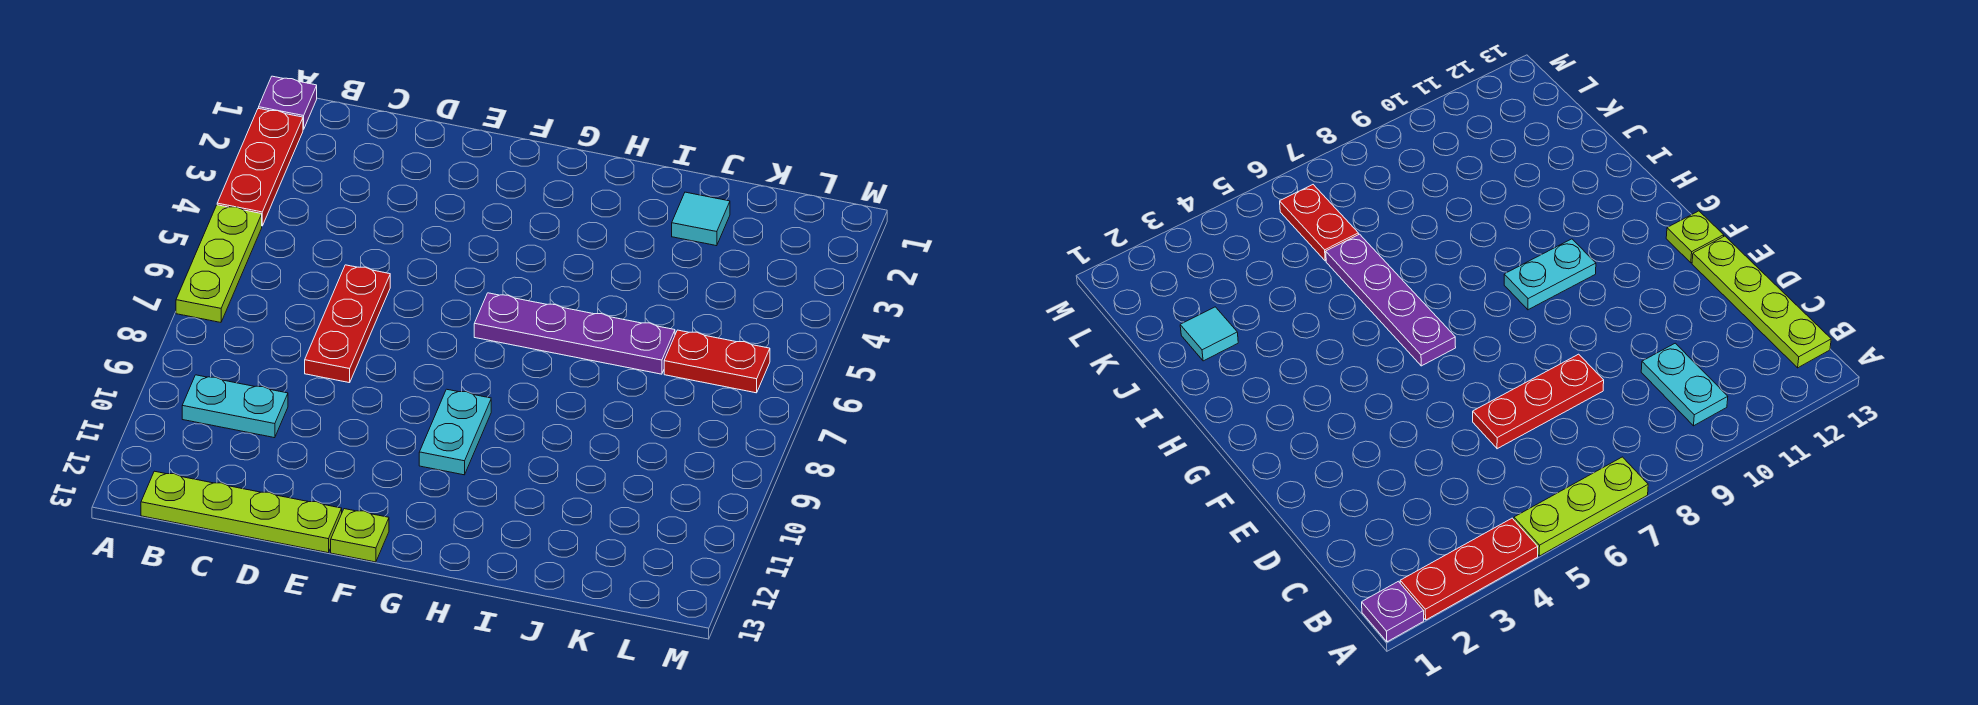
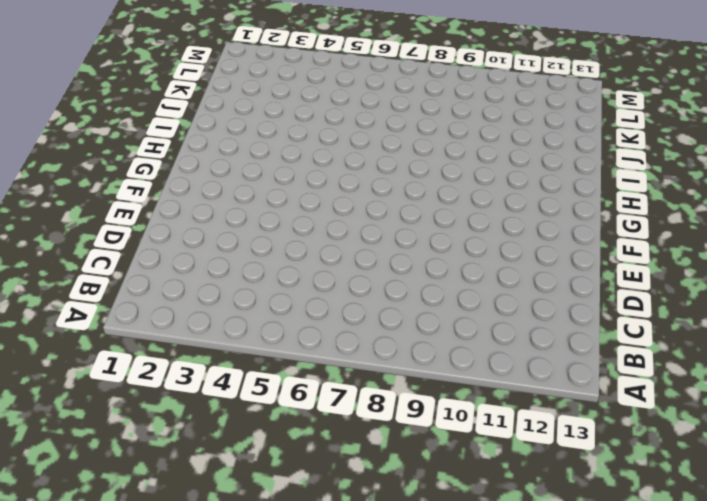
none -> purple plate A1 level 1
none -> red plate A2:A4 level 1

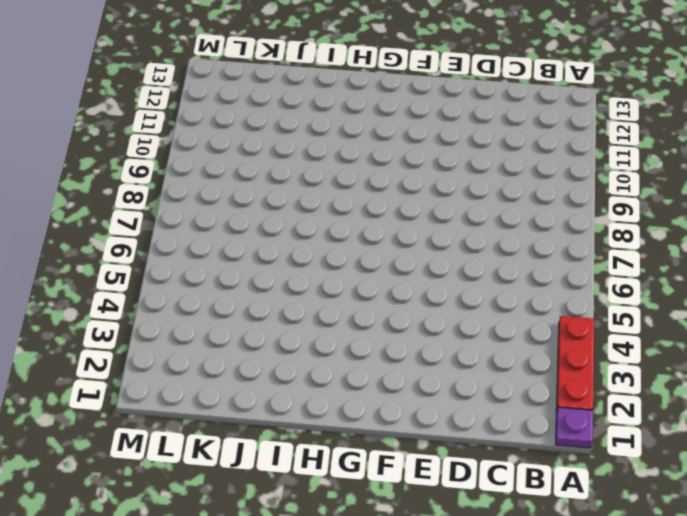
none -> lime plate A5:A7 level 1
none -> cyan plate B10:C10 level 1

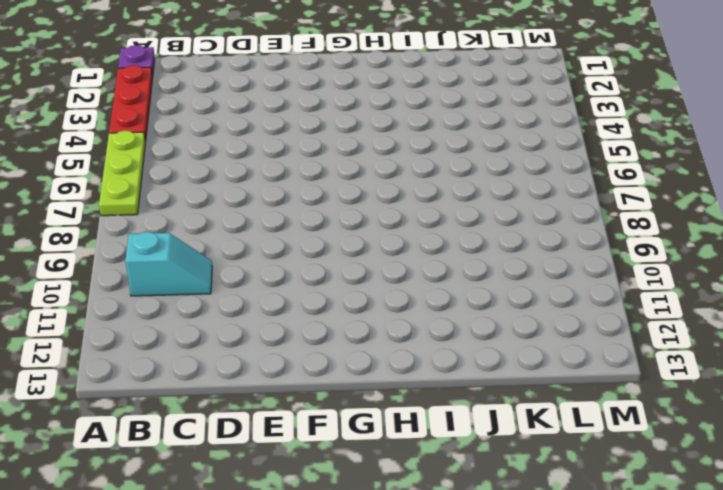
cyan slope B10:C10 level 1 top B -> cyan plate B10:C10 level 1
none -> lime plate B13:E13 level 1
none -> red plate D6:D8 level 1

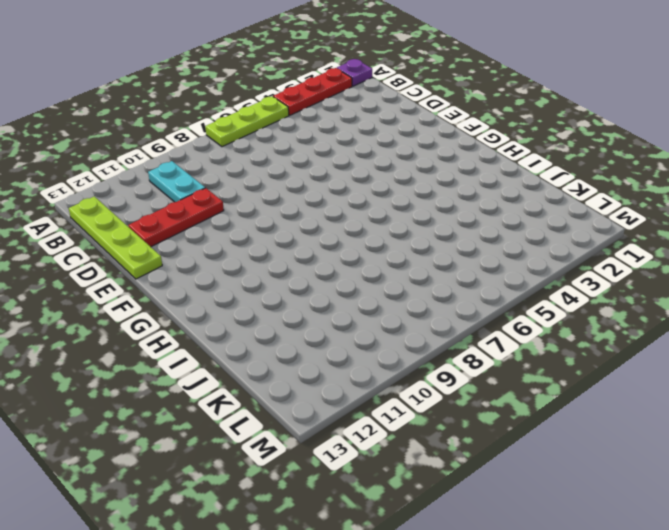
red plate D10:D12 level 1 -> red plate D6:D8 level 1
none -> lime plate F13 level 1
none -> purple plate G6:J6 level 1

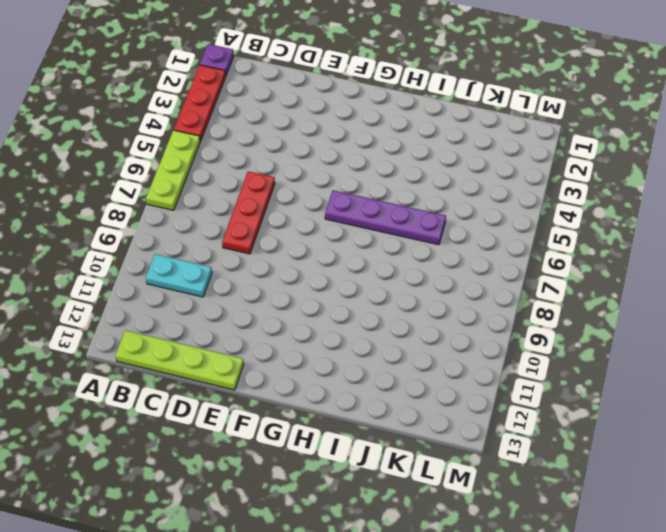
none -> lime plate F13 level 1
none -> cyan plate G9:G10 level 1

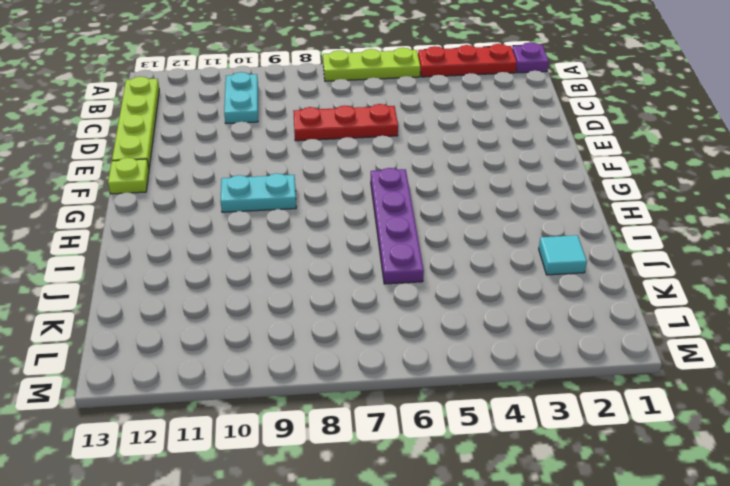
none -> red plate K6:L6 level 1

